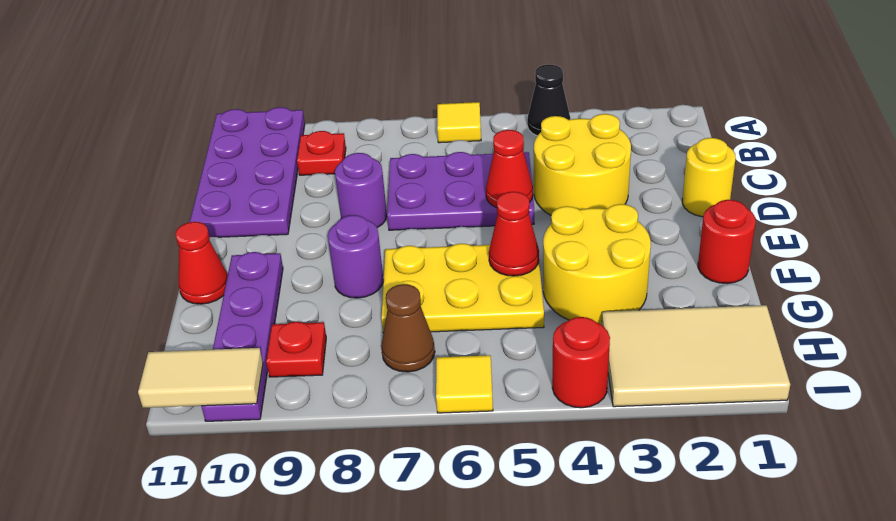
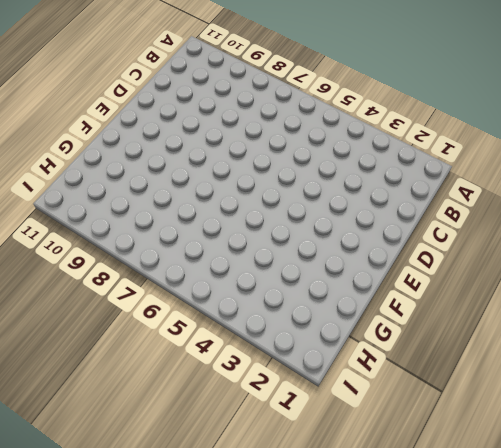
none -> black cone A4 level 1
none -> yellow tile A6 level 1
none -> purple plate A10:D11 level 1

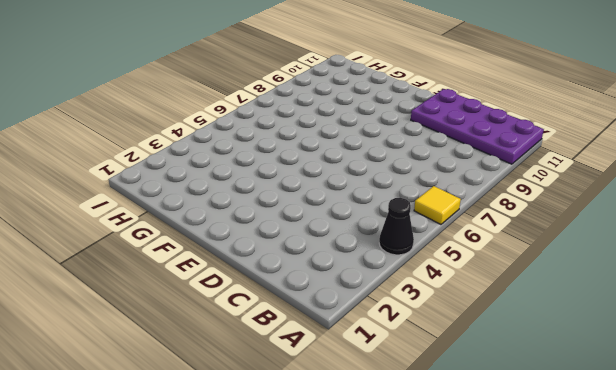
none -> red plate B9 level 1
none -> yellow round brick C3:D4 level 1
none -> purple plate C5:D7 level 1

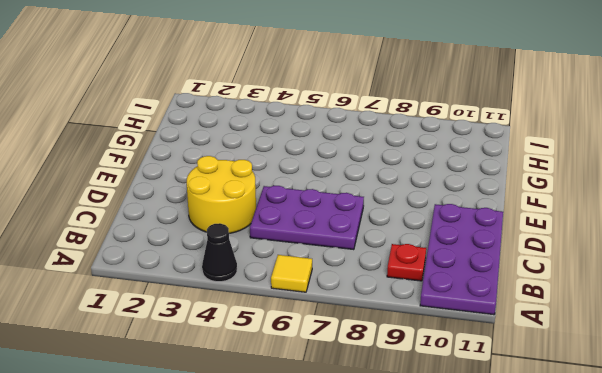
none -> yellow round brick D1 level 1
none -> purple round brick D8 level 1
none -> red round brick F1 level 1

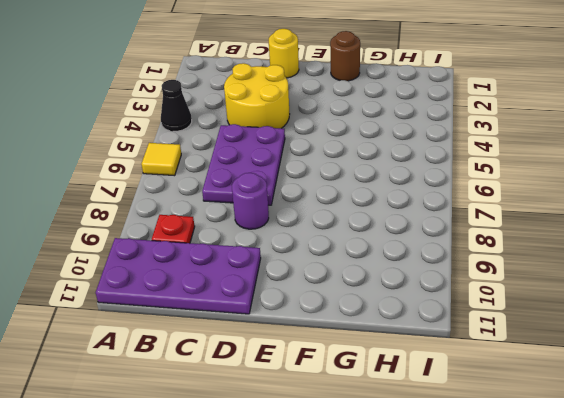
brown round brick F1 level 1 -> red round brick F1 level 1
none -> yellow round brick F3:G4 level 1
none -> yellow plate F5:G7 level 1
none -> purple round brick F8 level 1

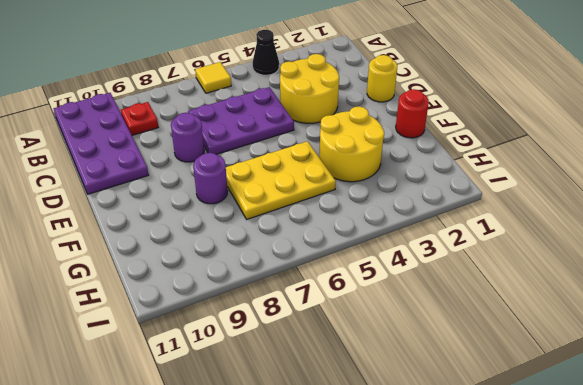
none -> purple plate F10:I10 level 1
none -> red cone F11 level 1
none -> tan tile H1:I3 level 1

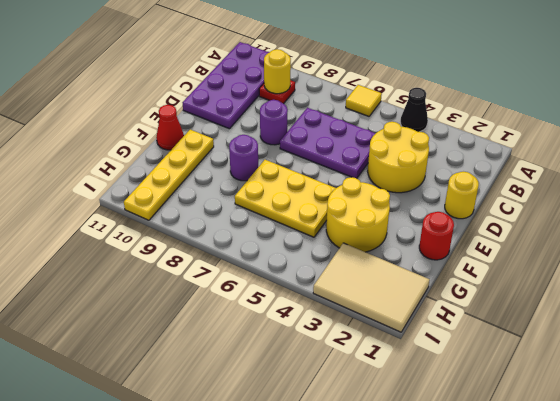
yellow round brick B9 level 2 -> none
yellow plate F10:I10 level 1 -> purple plate F10:I10 level 1
none -> brown cone H7 level 1
none -> red plate H9 level 1
none -> red round brick I4 level 1

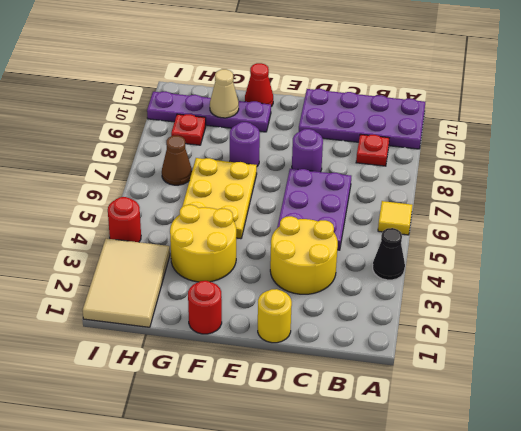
tan cone G10 level 2 -> none
none -> yellow tile I6 level 1
none -> red cone D5 level 2
none -> red cone F5 level 2

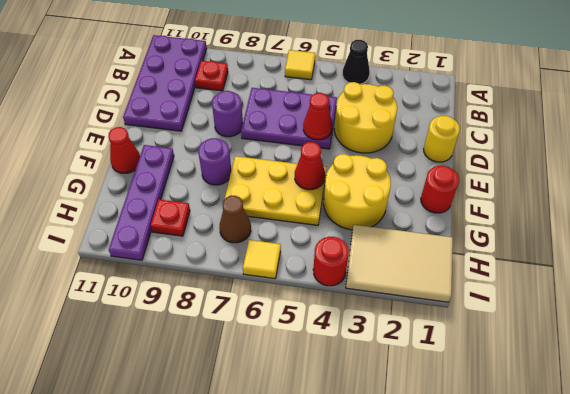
none -> tan tile I10:I11 level 2

